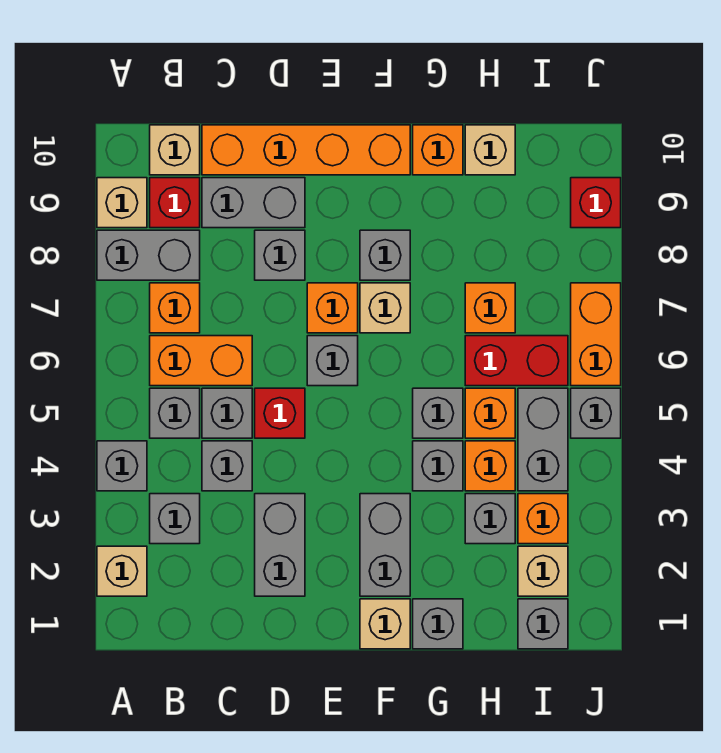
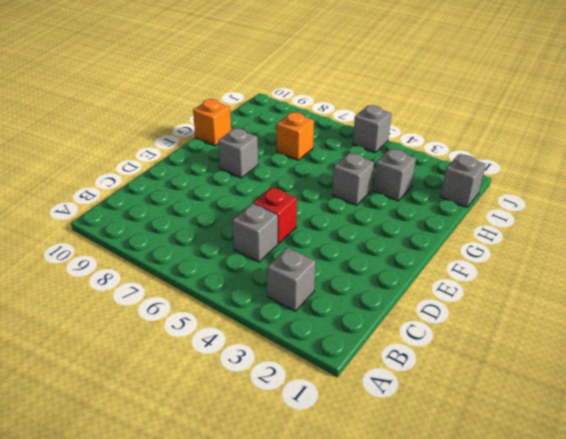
none -> tan brick A2 level 1
none -> grey brick A4 level 1
none -> grey brick A8:B8 level 1
none -> tan brick A9 level 1

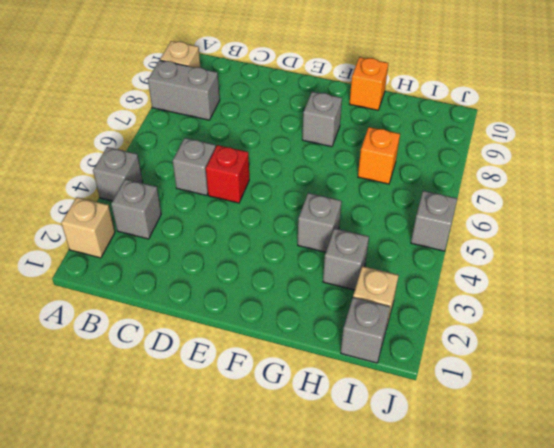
none -> grey brick B5 level 1
none -> orange brick B6:C6 level 1
none -> orange brick B7 level 1
none -> red brick B9 level 1

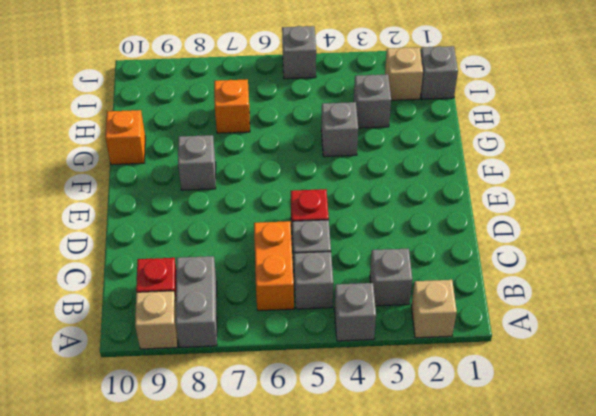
none -> orange brick B7 level 1
none -> tan brick B10 level 1
none -> grey brick C4 level 1
none -> grey brick C9:D9 level 1

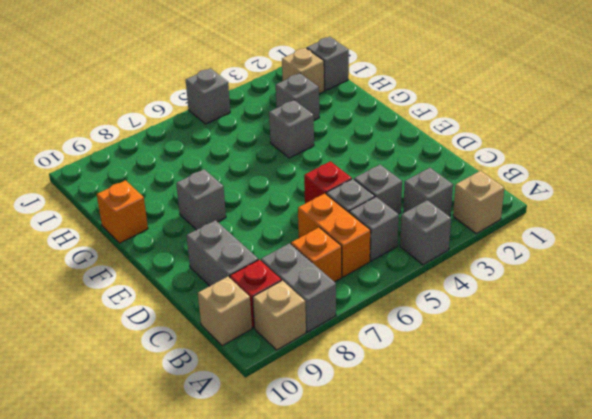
none -> orange brick C10:F10 level 1
none -> grey brick D2:D3 level 1
none -> grey brick D8 level 1
none -> grey brick E6 level 1

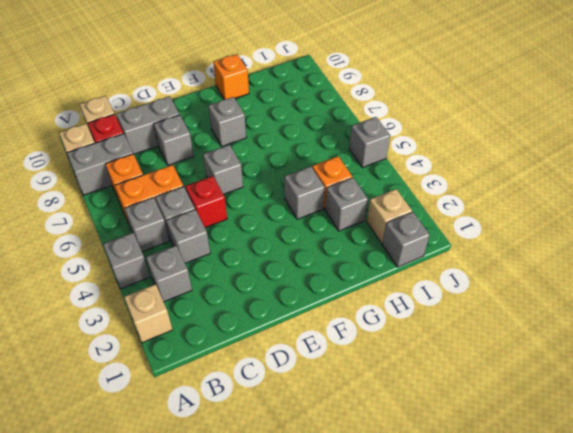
none -> orange brick C10:F10 level 1
none -> grey brick D2:D3 level 1
none -> orange brick E7 level 1
none -> tan brick F1 level 1

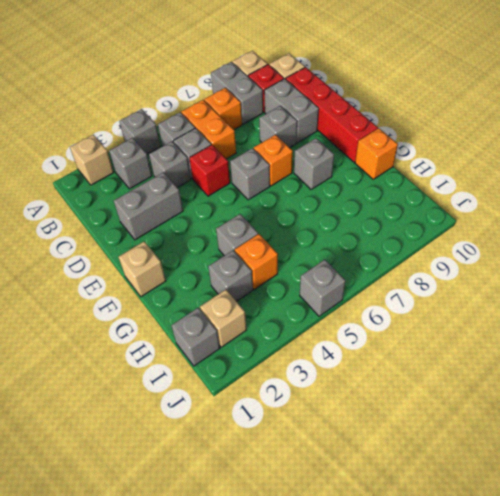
red brick C10:F10 level 1 -> orange brick C10:F10 level 1
none -> grey brick F2:F3 level 1
none -> tan brick F7 level 1
none -> grey brick G1 level 1
none -> grey brick G5 level 1

